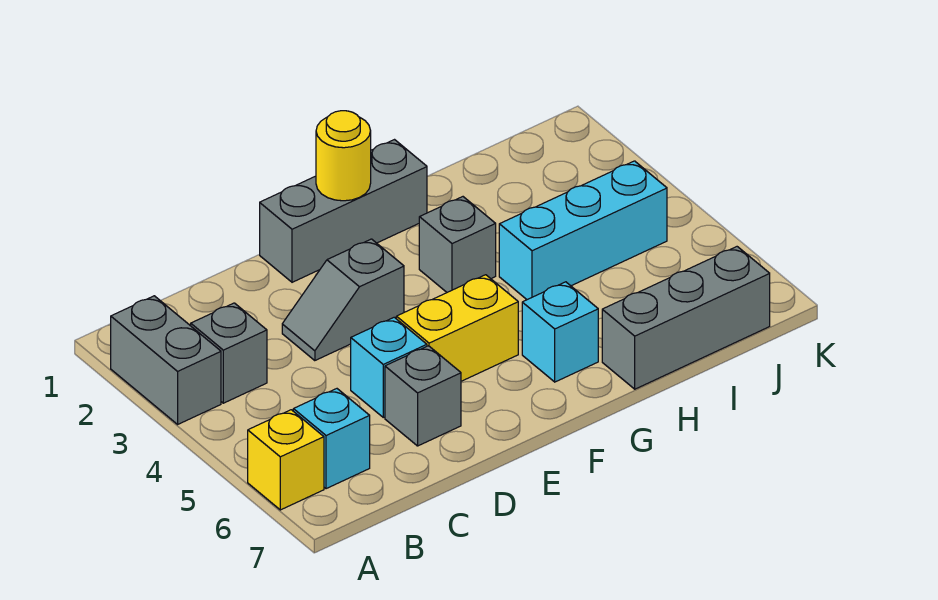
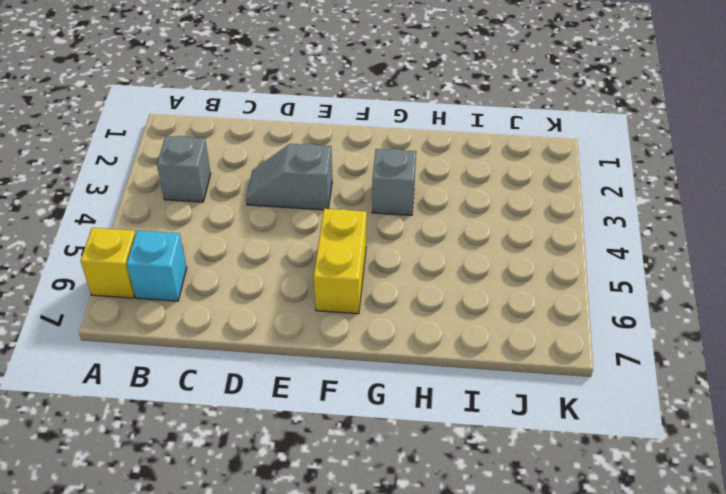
yellow brick F5:F6 level 1 -> yellow brick E5:F5 level 1
none -> grey brick A2:A3 level 1
none -> cyan brick D5 level 1
none -> grey brick D6 level 1

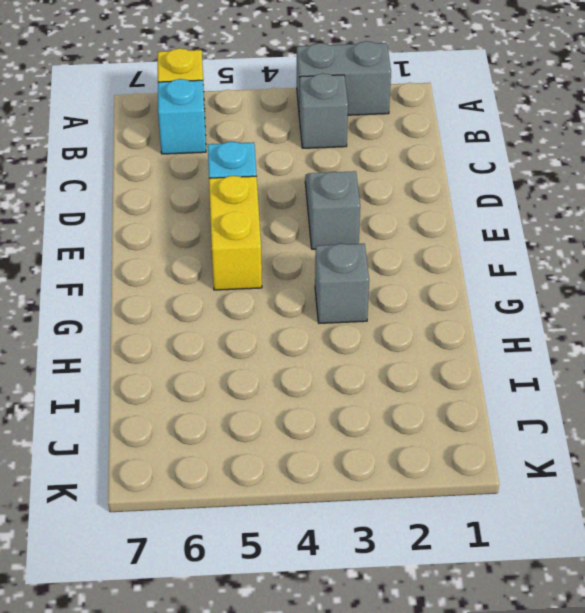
none -> grey brick D6 level 1
none -> grey brick E1:G1 level 1
none -> cyan brick G6 level 1

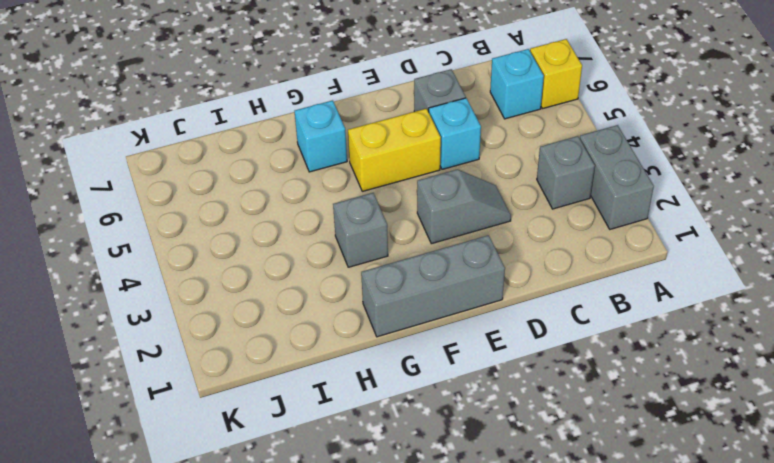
none -> cyan brick H4:J4 level 1
none -> grey brick H7:J7 level 1
none -> yellow round brick F1 level 2

